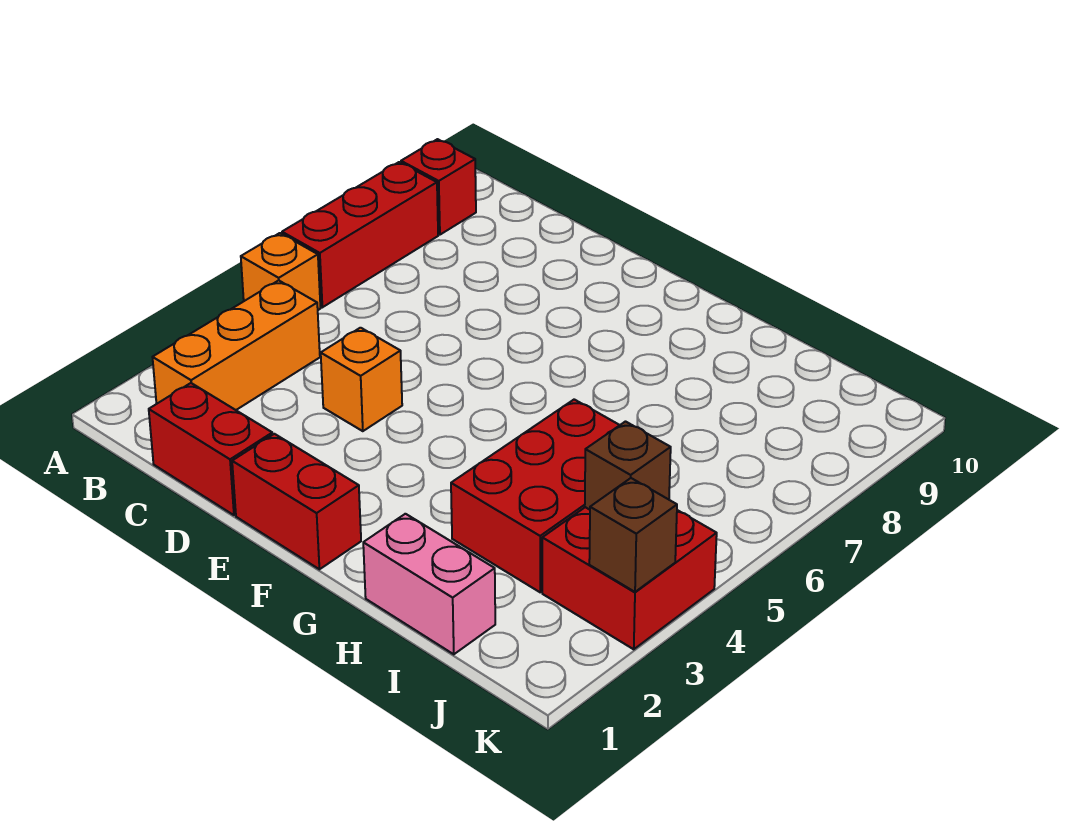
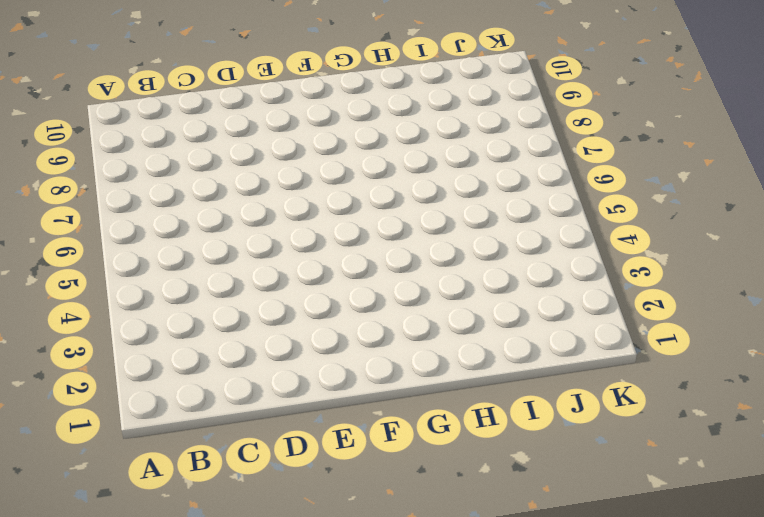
none -> orange brick A5 level 1
none -> red brick A6:A8 level 1
none -> red brick A9 level 1

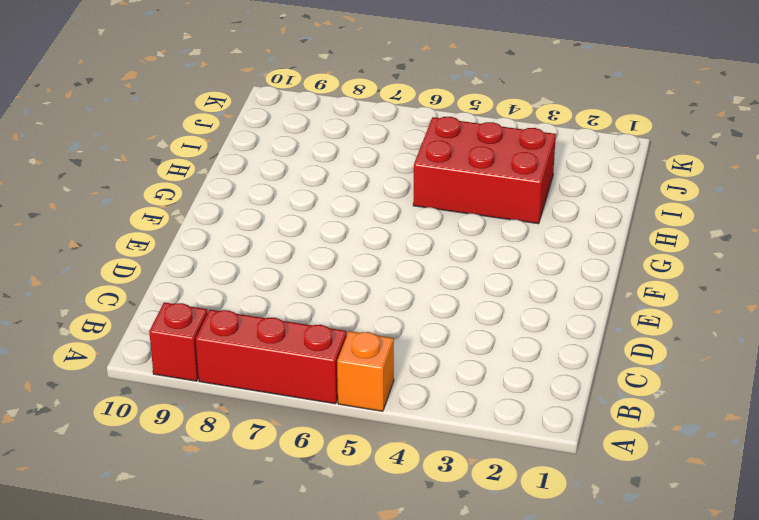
none -> orange brick B2:B4 level 1
none -> red brick C1:D1 level 1
none -> orange brick D4 level 1

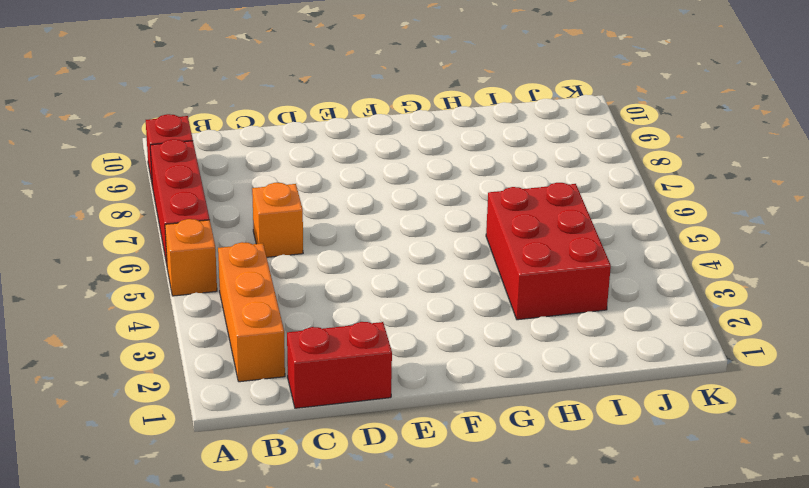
orange brick C6 level 1 -> orange brick D4 level 1
none -> red brick E1:F1 level 1
none -> pink brick H1:I1 level 1
none -> red brick J3:K4 level 1

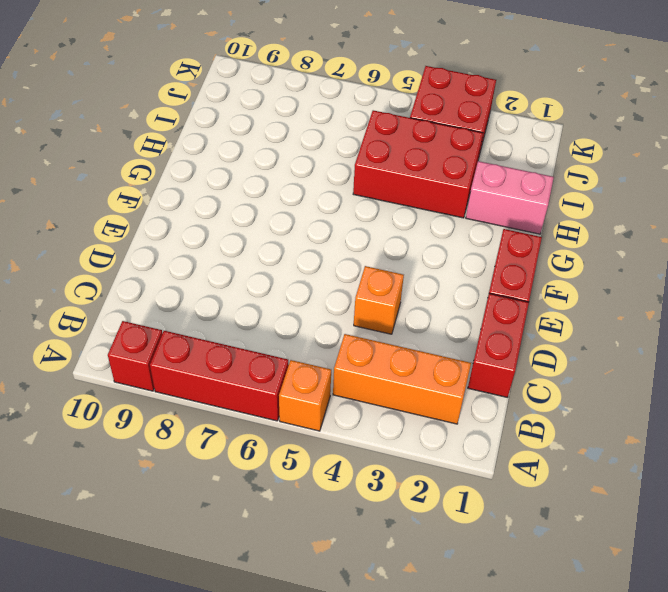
pink brick H1:H2 level 1 -> pink brick H1:I1 level 1
none -> brown brick J4 level 2
none -> brown brick K3 level 2

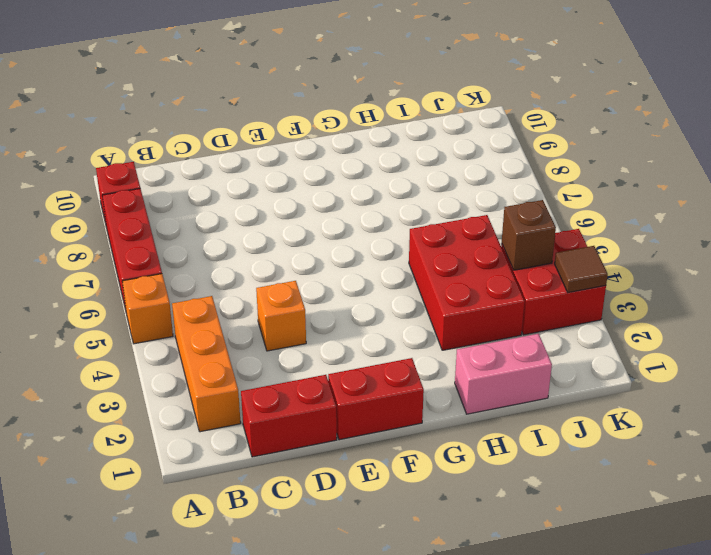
brown tile K3 level 2 -> brown brick K3 level 2

